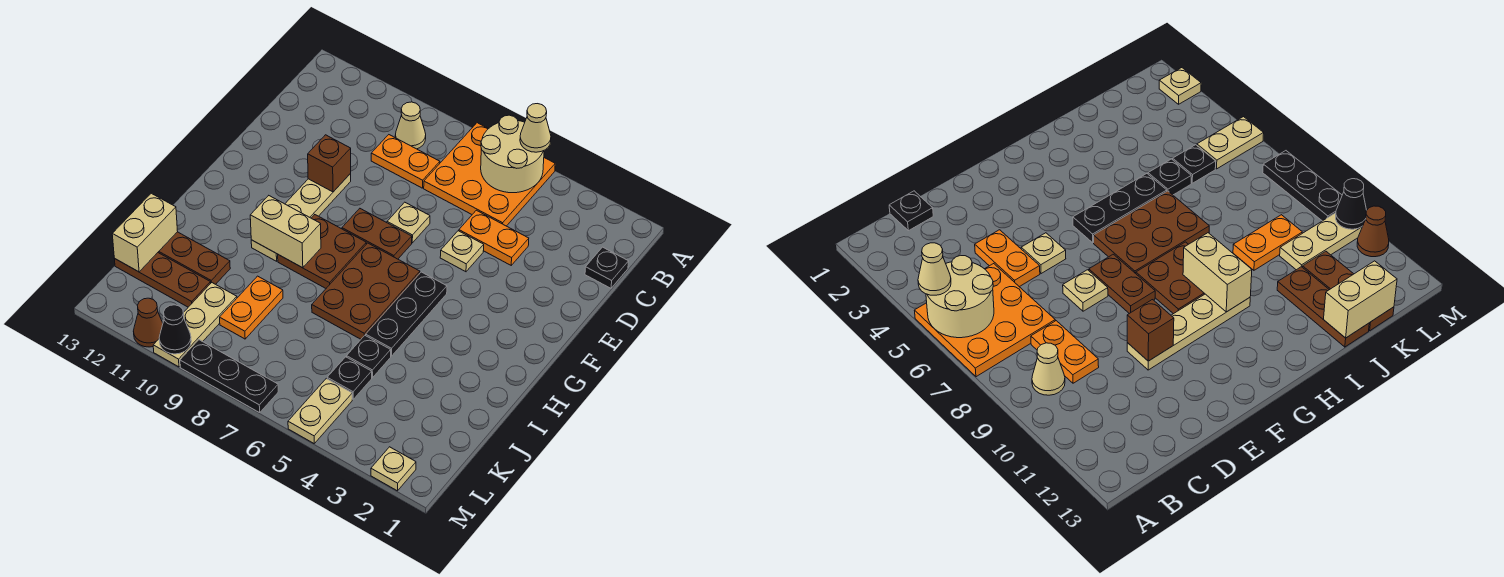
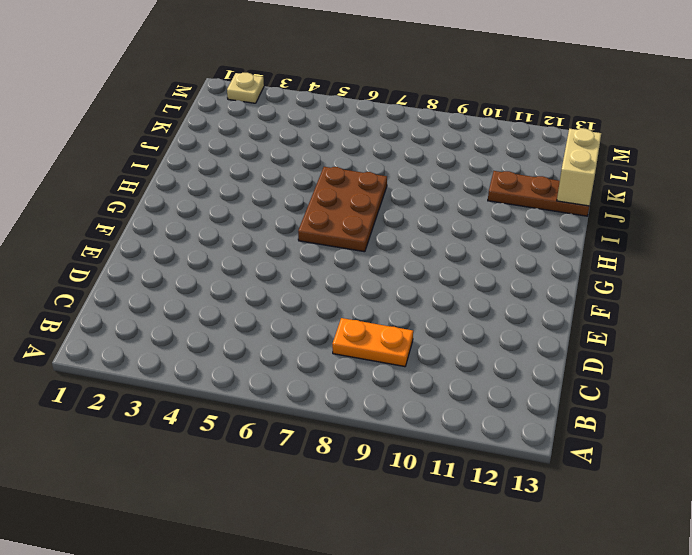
none -> orange plate A5:C7 level 1
none -> tan cone B9 level 1
none -> black plate C1 level 1

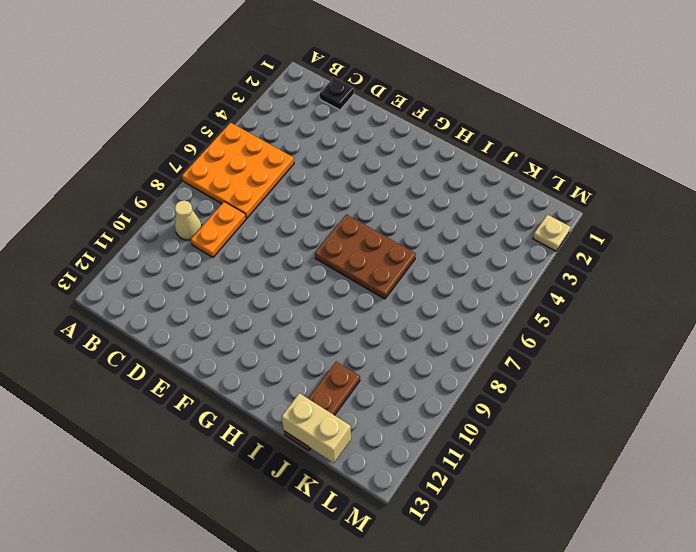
none -> orange plate D4:D5 level 1
none -> tan plate E5 level 1
none -> tan plate E7 level 1

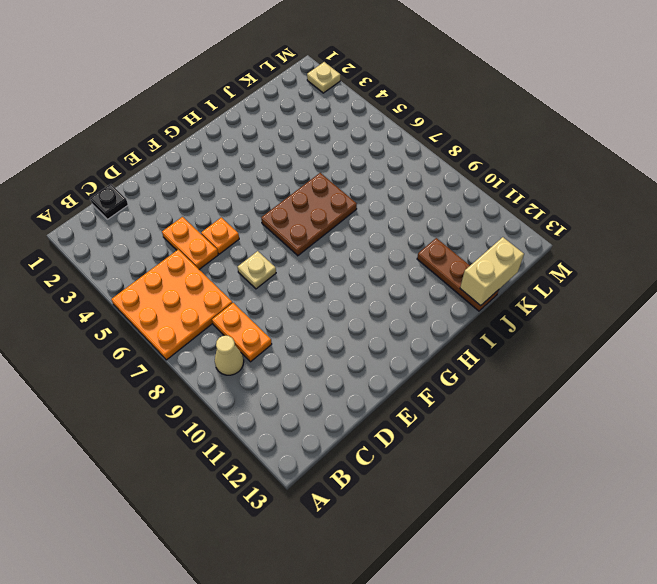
orange plate E5 level 1 -> tan plate E5 level 1
none -> tan plate E10:H10 level 1
none -> brown plate F7:F8 level 1
none -> black plate G5:I5 level 1

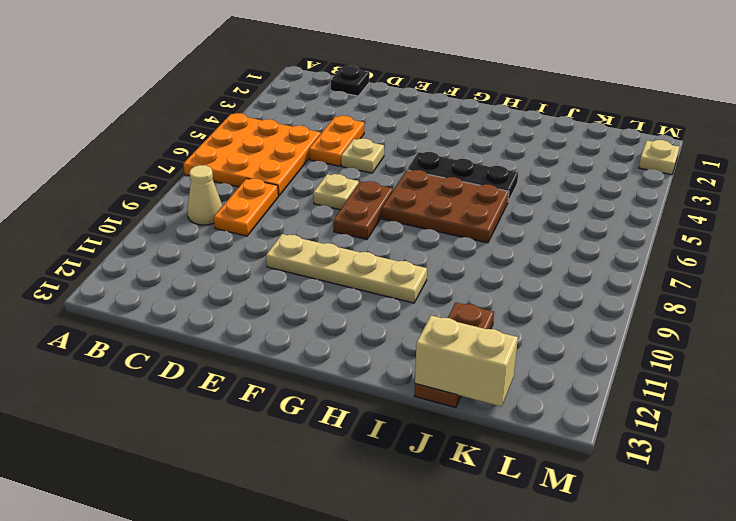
none -> brown plate G8:H9 level 1
none -> black plate J5 level 1
none -> orange plate J9:K9 level 1

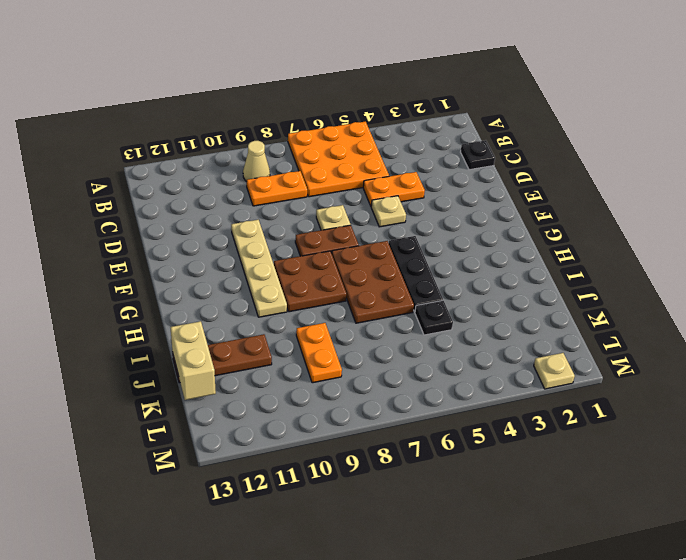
none -> black plate K5 level 1
none -> tan plate K10:M10 level 1
none -> brown plate K11:K13 level 1

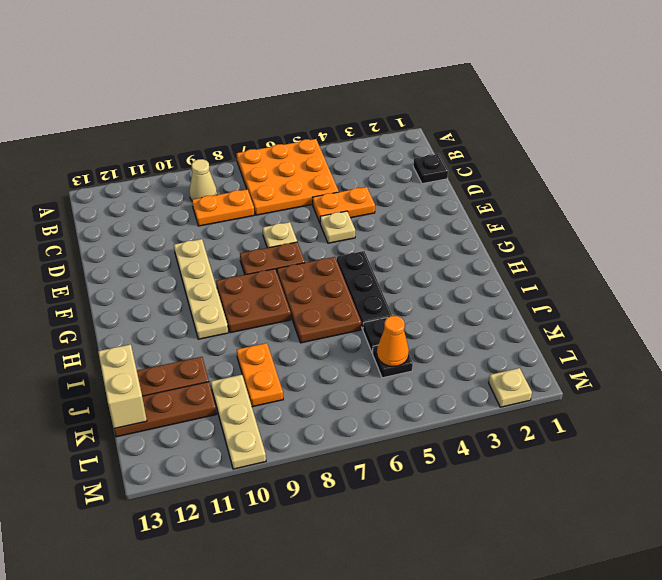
orange cone K5 level 2 -> none
none -> tan plate L5:M5 level 1
none -> black plate M7:M9 level 1
none -> brown cone M11 level 1

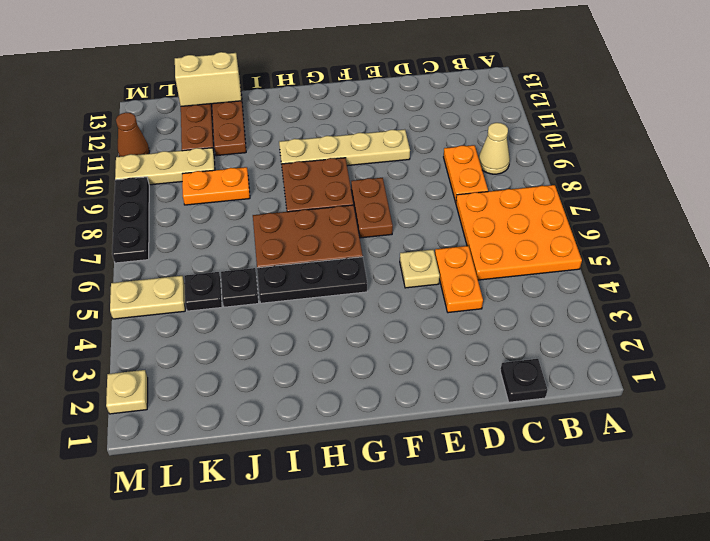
none -> tan plate E7 level 1
none -> tan round brick A5:B6 level 2
none -> brown brick E10 level 2

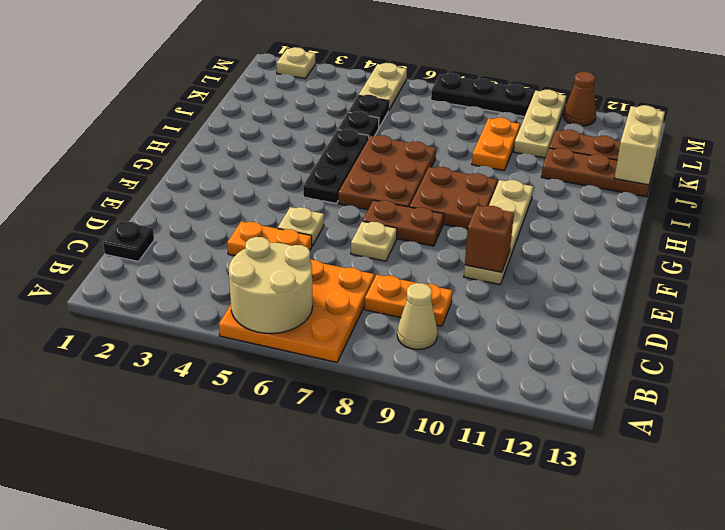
none -> tan brick H9:H10 level 2
none -> black cone M10 level 2
none -> tan cone A5 level 3

